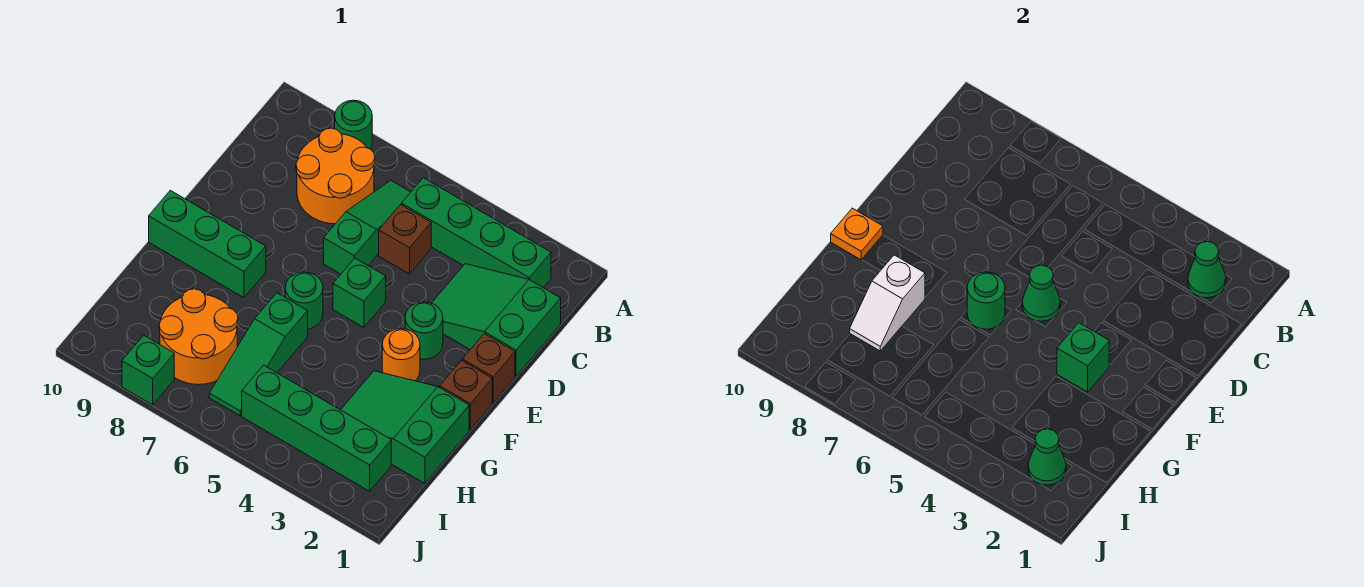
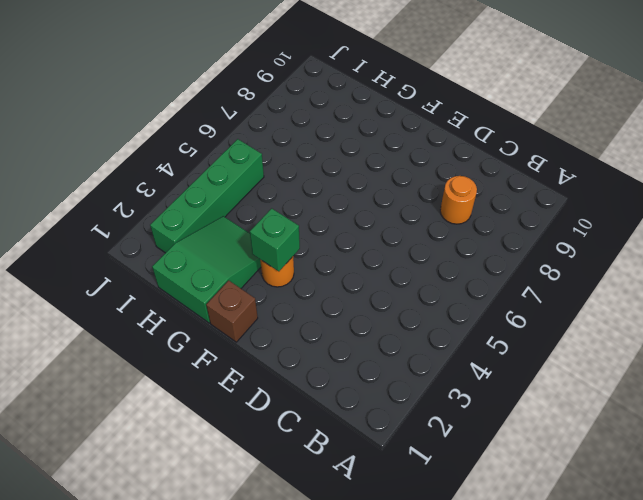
orange round brick C8 level 1 -> orange round brick B7:C8 level 1
none -> green round brick A8 level 1
none -> green brick B2:B5 level 1
none -> green slope B6:D6 level 1 top D

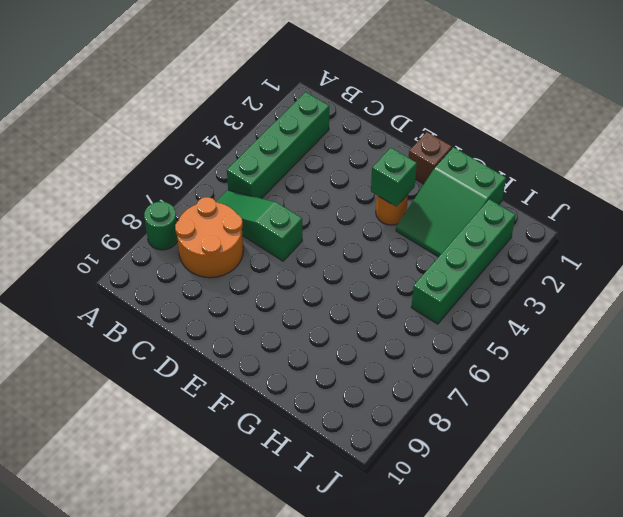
none -> green slope C1:D3 level 1 top 1
none -> brown brick C5 level 1
none -> brown brick E1 level 1

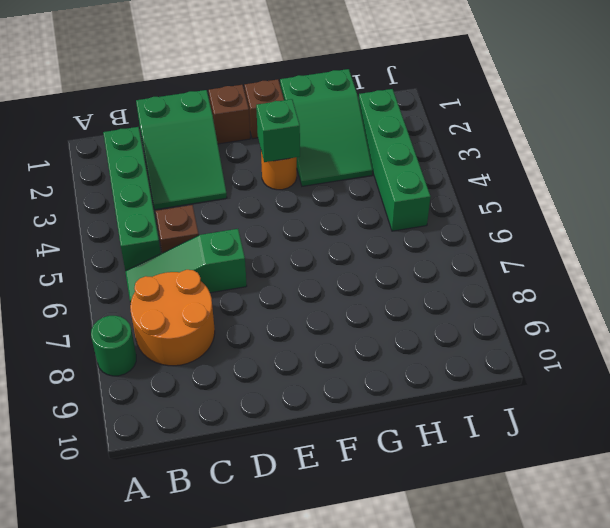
none -> green round brick E3 level 1
none -> green brick E5 level 1
none -> green round brick F6 level 1

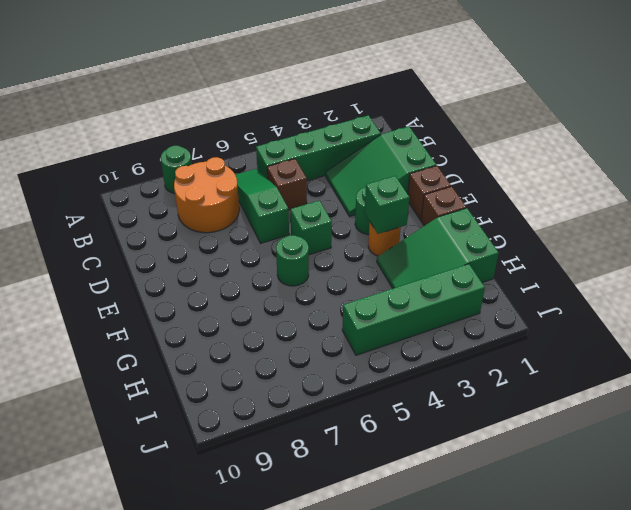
none -> green brick F8:F10 level 1
none -> green slope G6:I6 level 1 top G
none -> orange round brick H7:I8 level 1

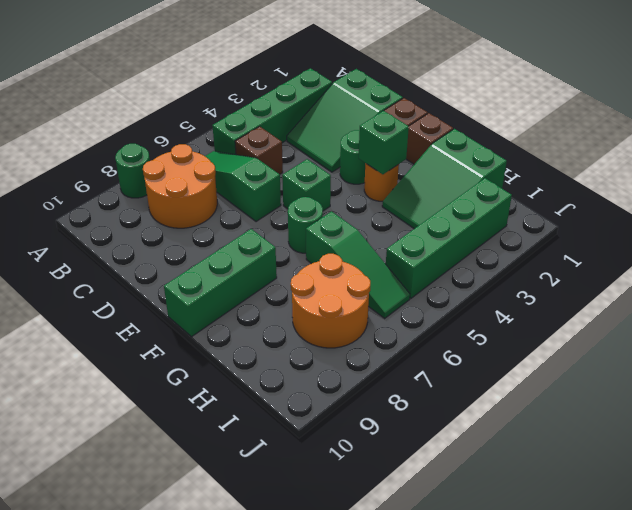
none -> green brick J8 level 1
none -> green cone B2 level 2
none -> green cone E5 level 2

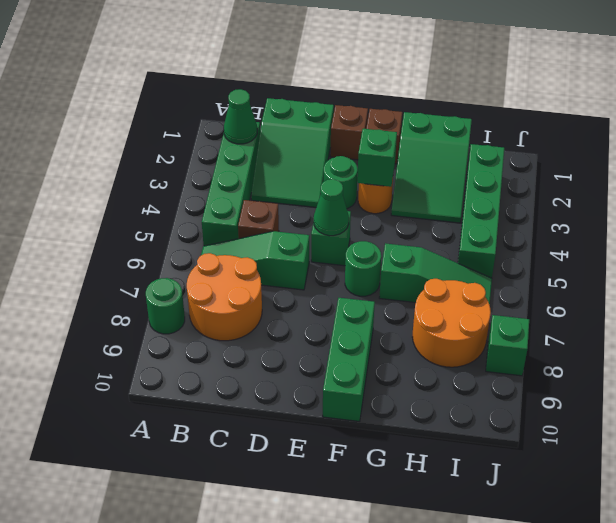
none -> green round brick F6 level 2
none -> orange plate F10 level 2
none -> white slope G8:H8 level 2 top G

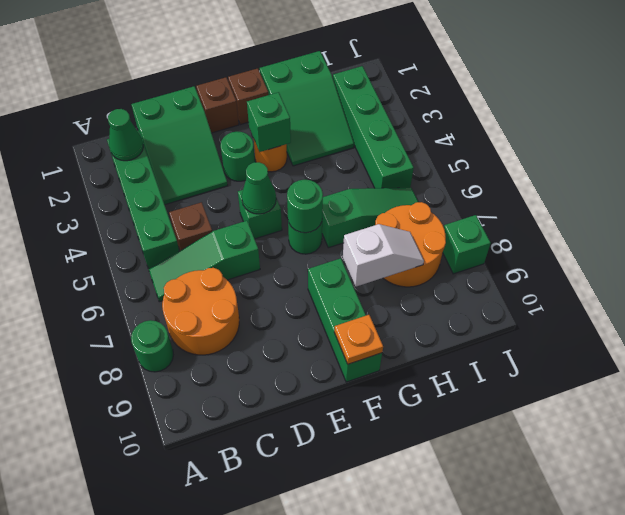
none -> green cone I2 level 2

